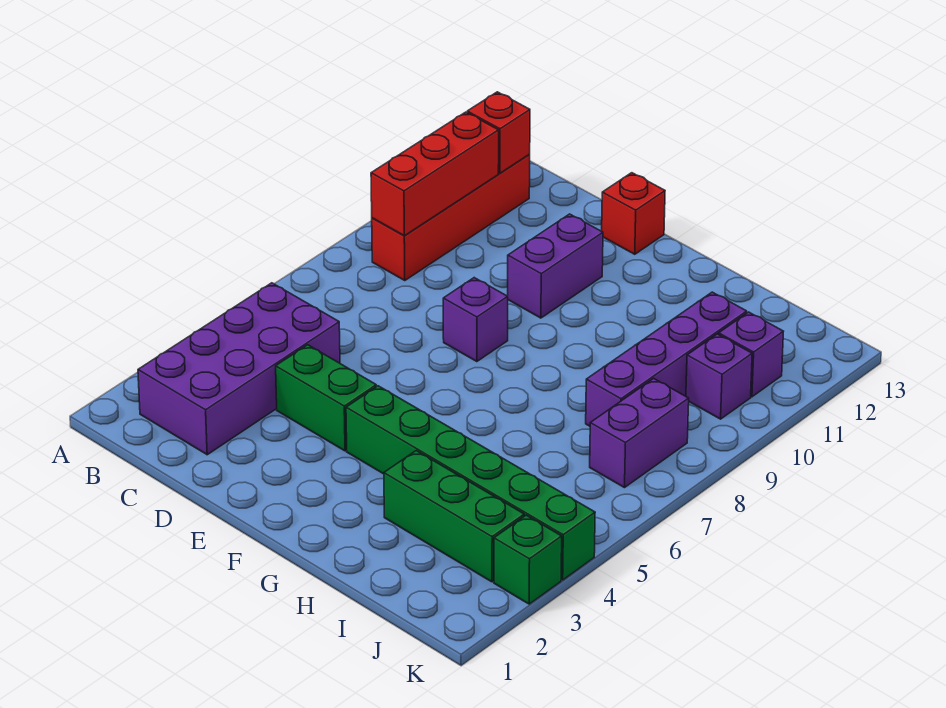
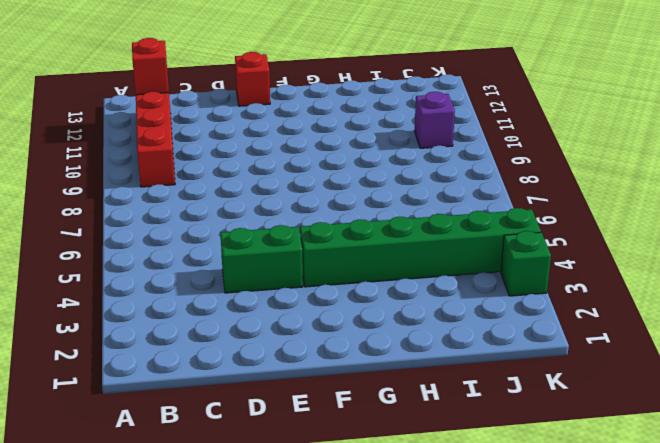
none -> purple brick B2:C5 level 1
none -> purple brick E8 level 1
none -> purple brick E10:E11 level 1

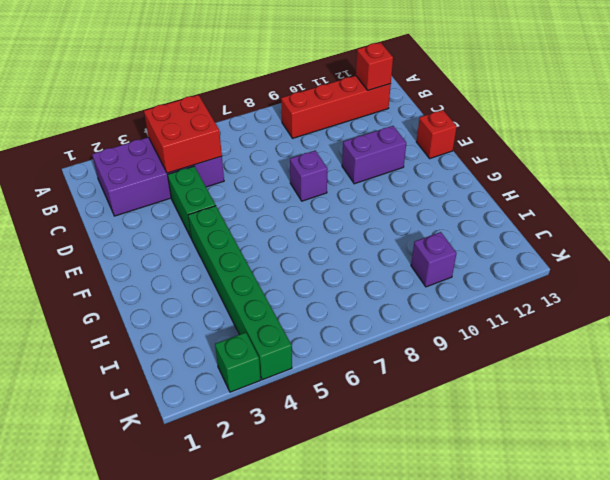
red brick B4:C5 level 2 -> none
none -> green brick H3:J3 level 1
none -> purple brick I8:I11 level 1
none -> purple brick J7:J8 level 1

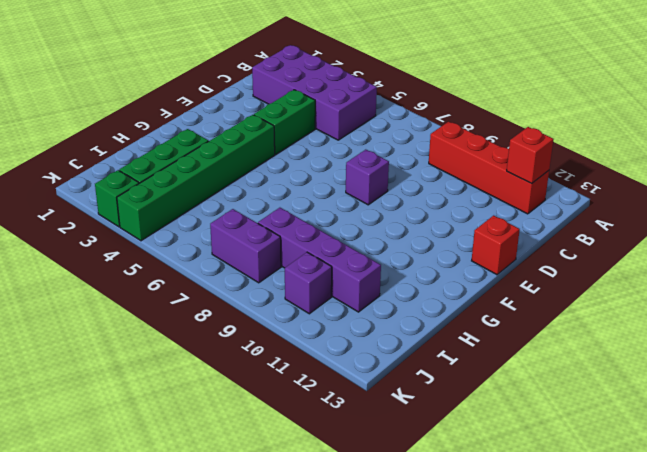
none -> purple brick E10:E11 level 1
none -> purple brick J11 level 1
none -> red brick B9:B11 level 2

